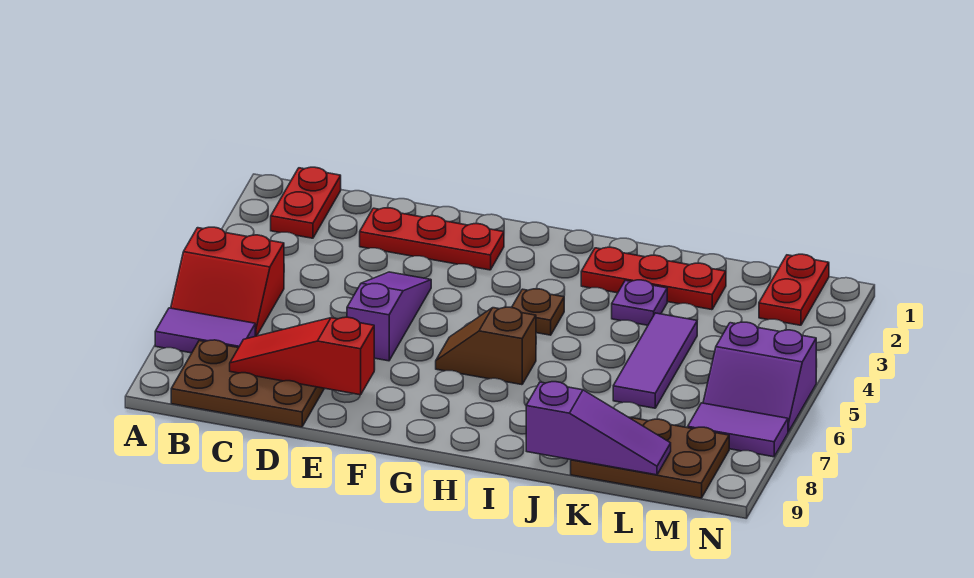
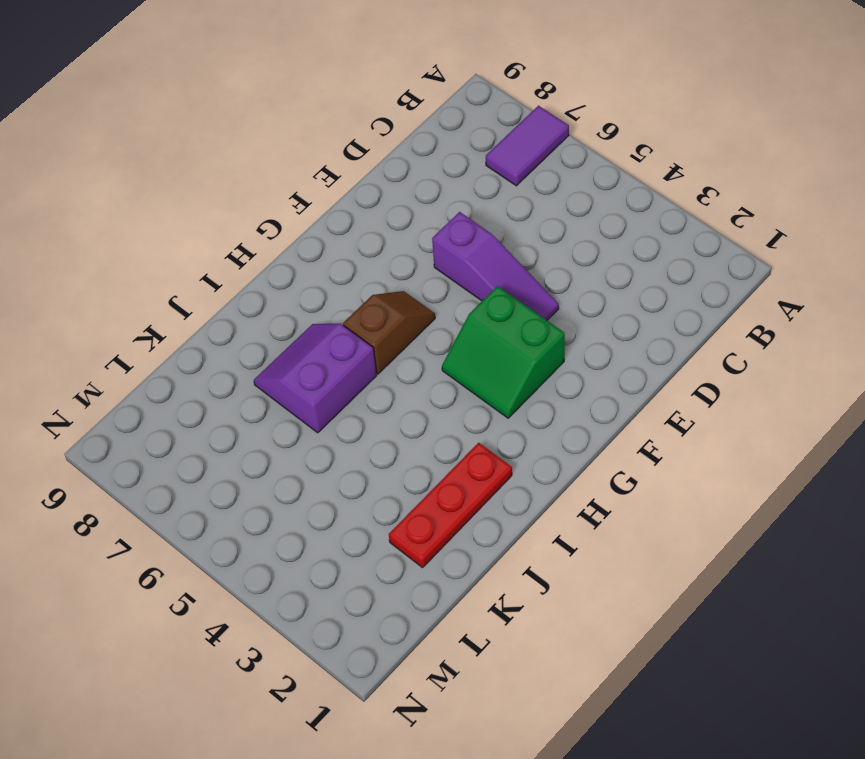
green slope F3:G4 level 1 top F -> none
purple slope I6:J7 level 1 top 6 -> purple slope M5:N6 level 1 top 5
none -> red slope A5:B6 level 1 top 5
none -> red plate B1:B2 level 1
none -> brown plate B8:D9 level 1

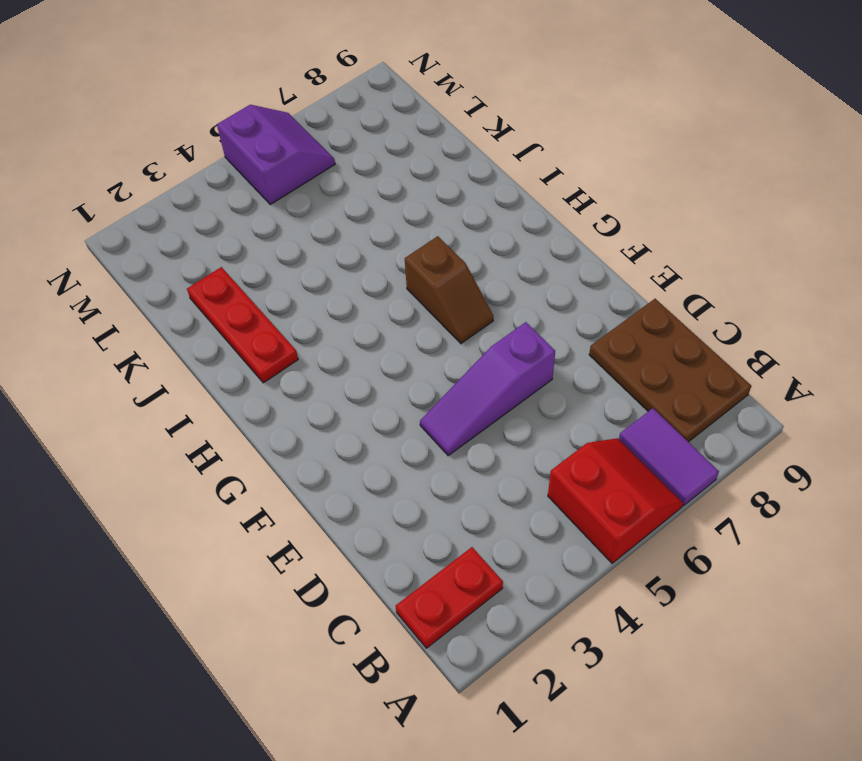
none -> red plate D2:F2 level 1
none -> brown plate H4 level 1
none -> purple plate J3 level 1

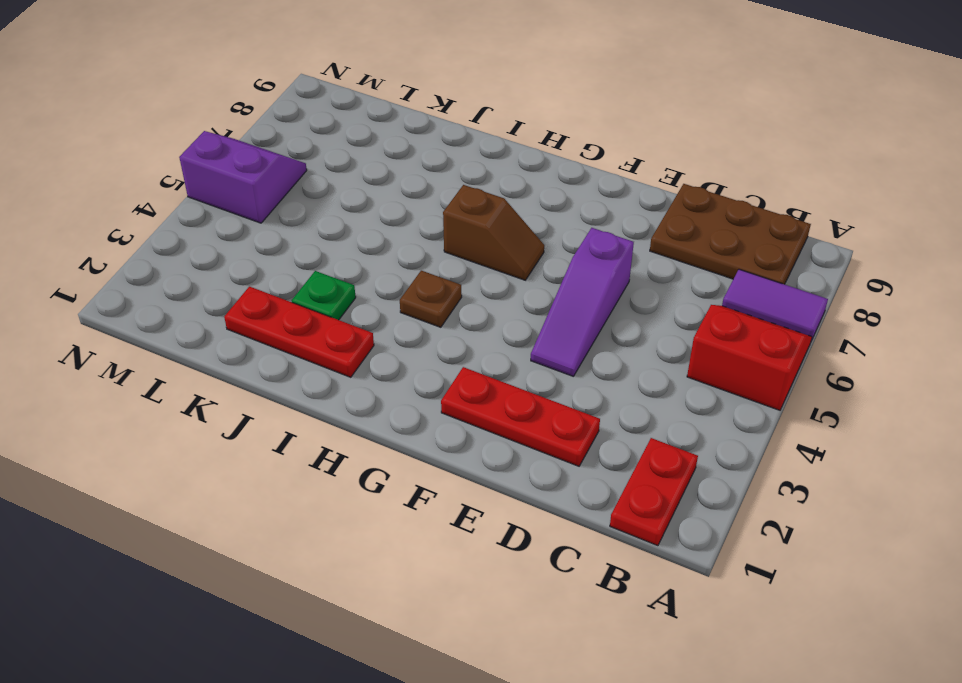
green plate J3 level 1 -> purple plate J3 level 1
none -> purple tile K4:K6 level 1
none -> brown plate K8:M9 level 1
none -> red plate M1:M2 level 1

